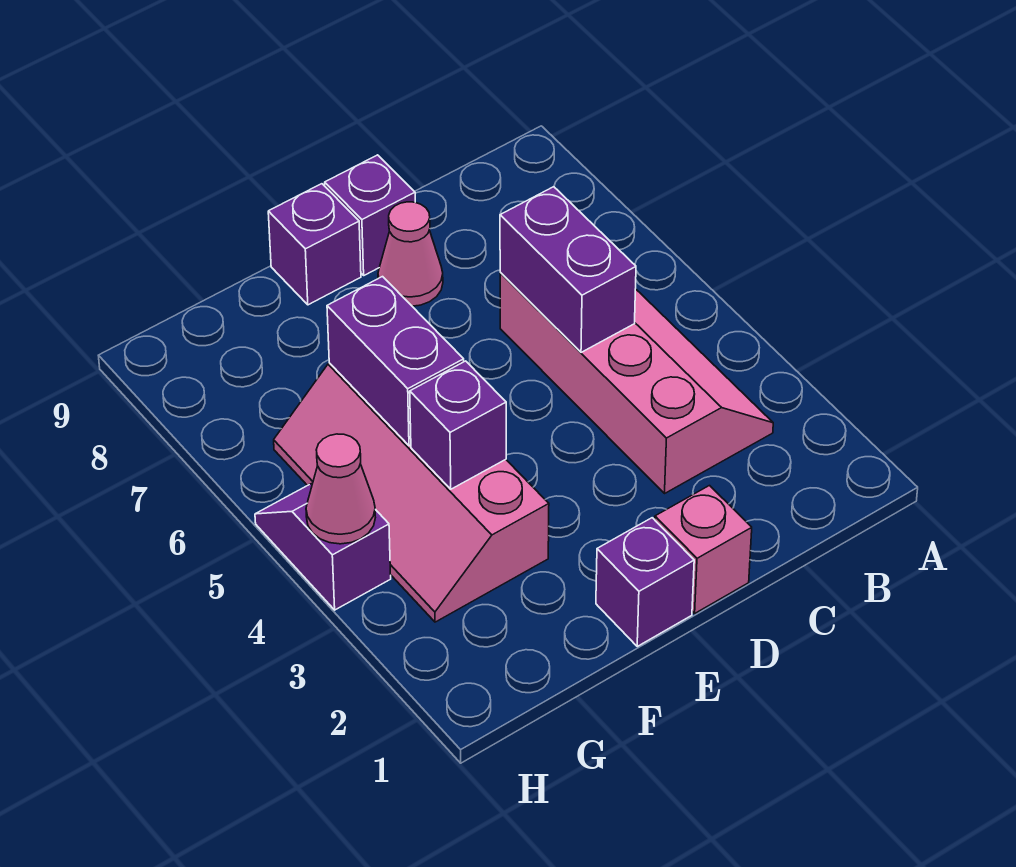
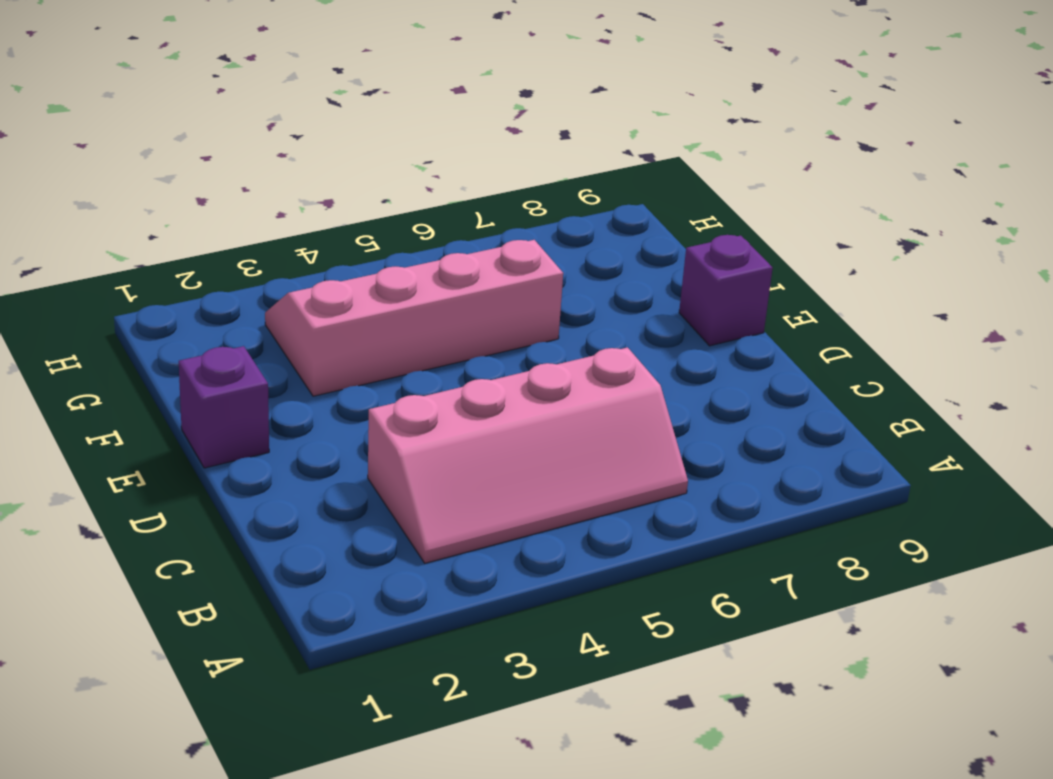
none -> pink brick D1 level 1
none -> pink cone D8 level 1
none -> purple brick D9 level 1

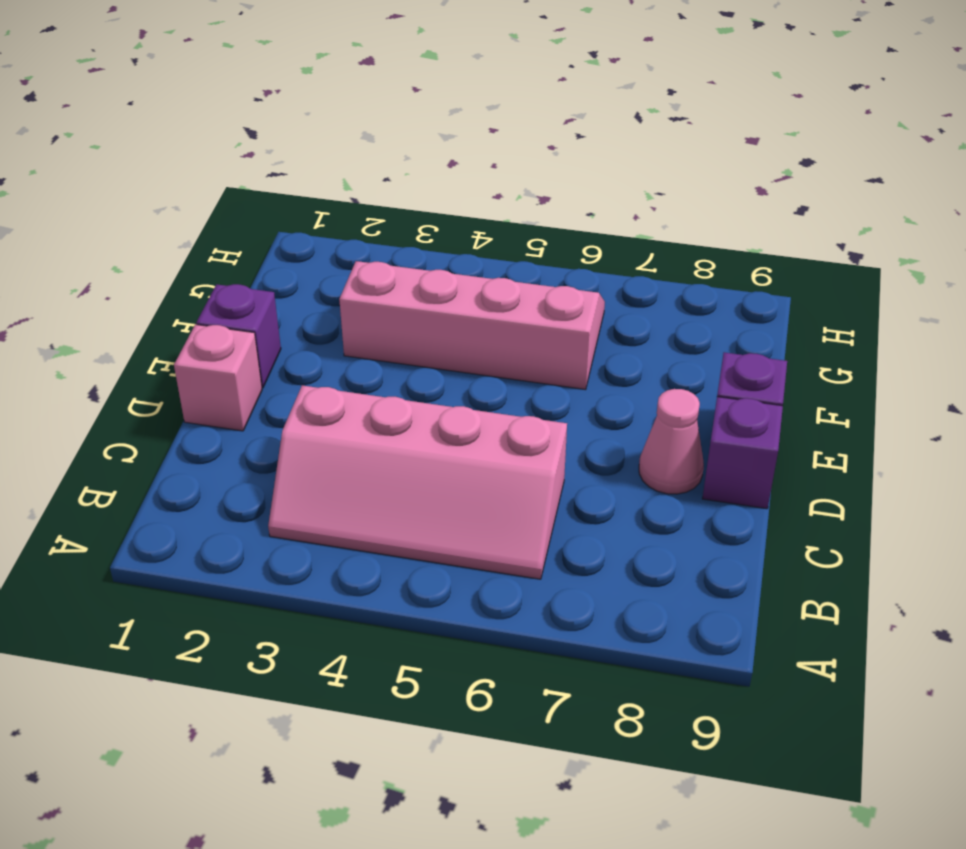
none -> purple slope H4:H5 level 1 top 4
none -> purple brick C5:C6 level 2
none -> purple brick F4 level 2

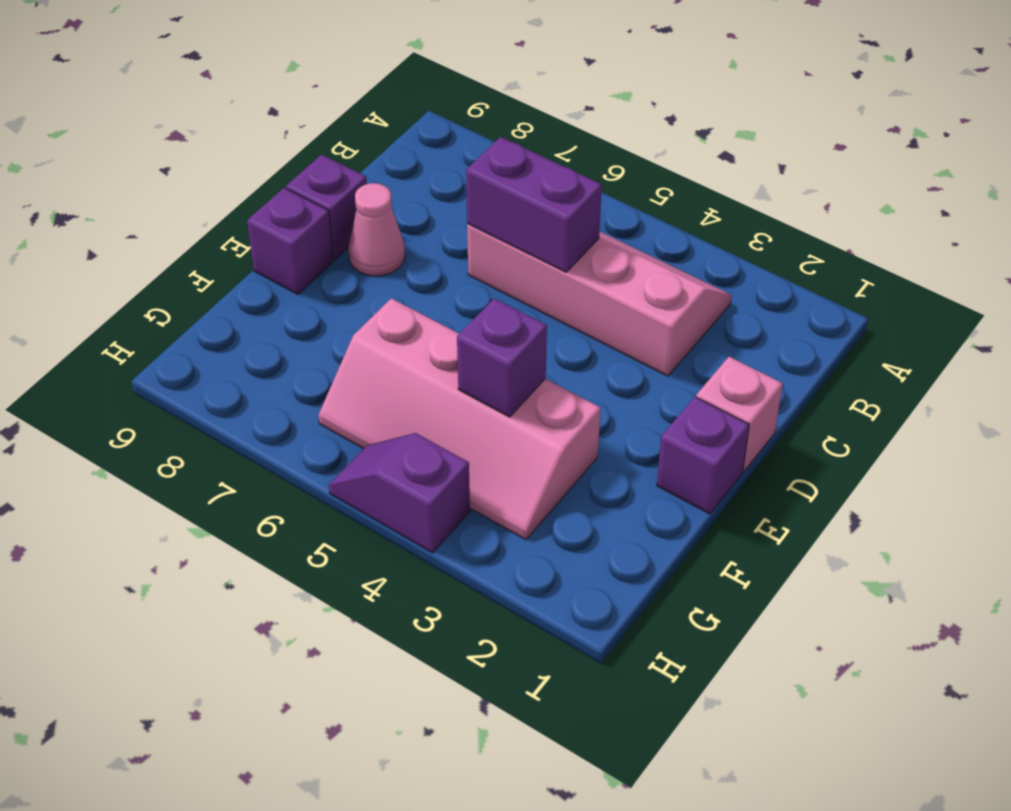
none -> purple brick F5:F6 level 2
none -> pink cone H4 level 2

